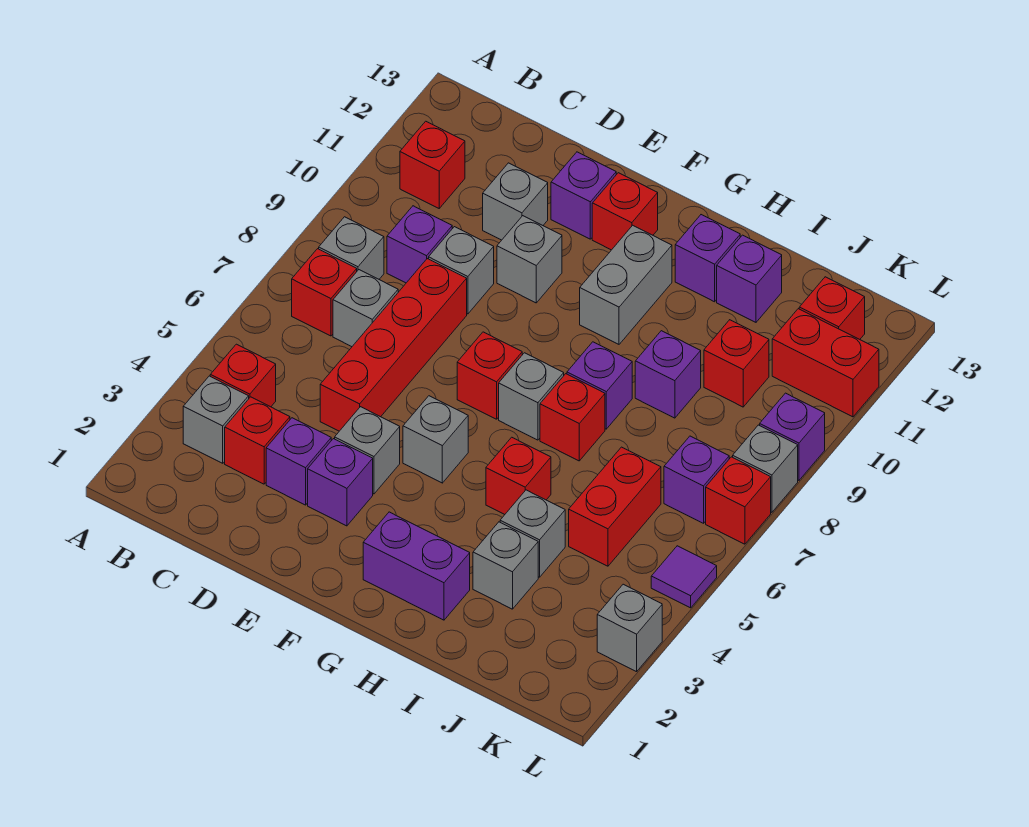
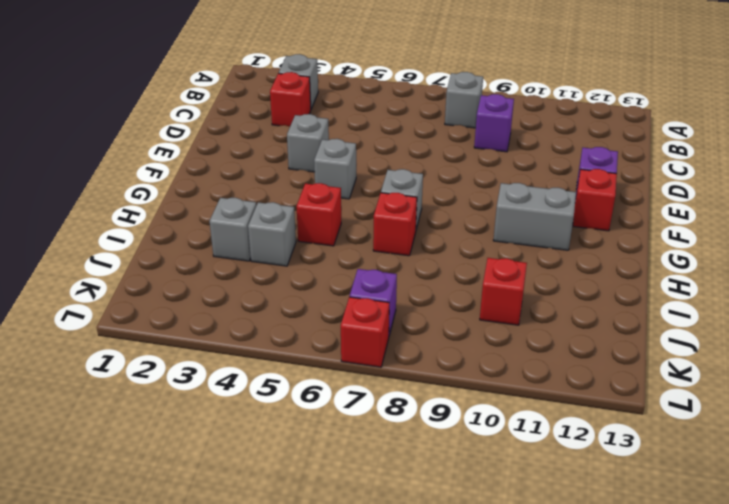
none -> red brick B4 level 1
none -> red brick B7 level 1
none -> red brick B11 level 1
none -> grey brick C7 level 1

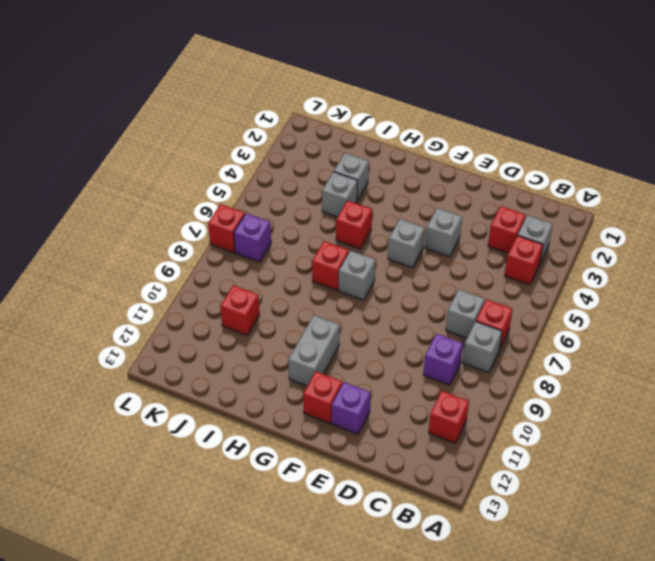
none -> purple brick D3 level 1
none -> red brick D5:D8 level 1
none -> grey brick D9 level 1
none -> grey brick D11 level 1

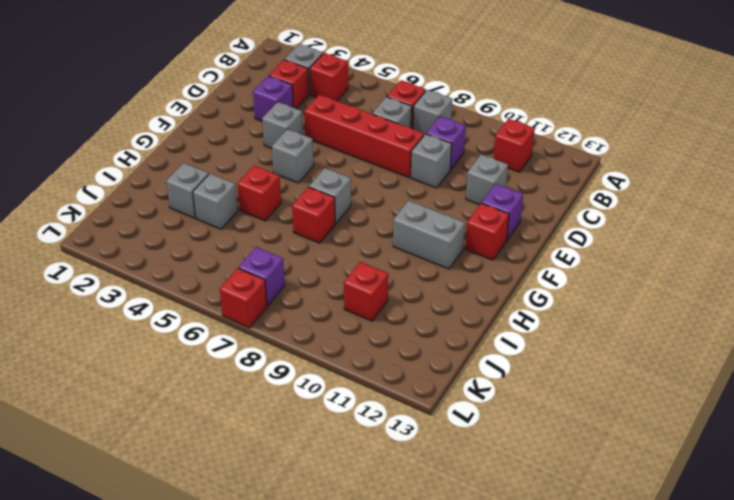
none -> purple brick E3 level 1
none -> grey brick E10 level 1
none -> red brick F7 level 1
none -> purple brick G2:H2 level 1

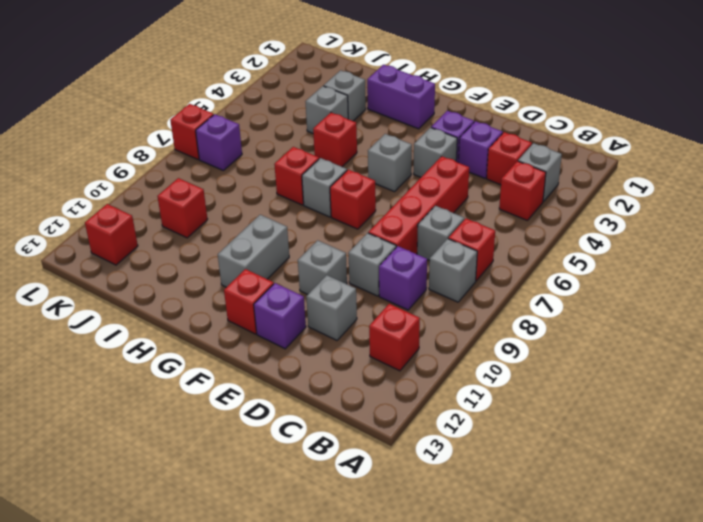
none -> purple brick H8 level 1
none -> purple brick H12 level 1
none -> purple brick I9 level 1
none -> purple brick I12 level 1

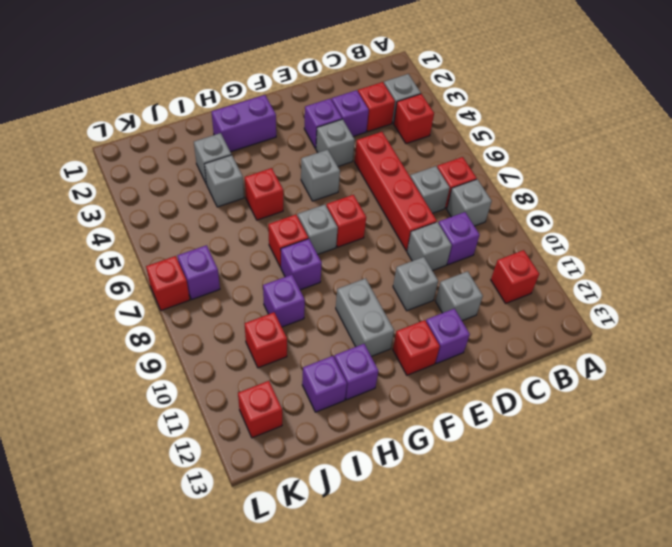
none -> red brick J5:J6 level 1
none -> red brick K11:L11 level 1
none -> grey brick L3 level 1
none -> purple tile L5 level 1

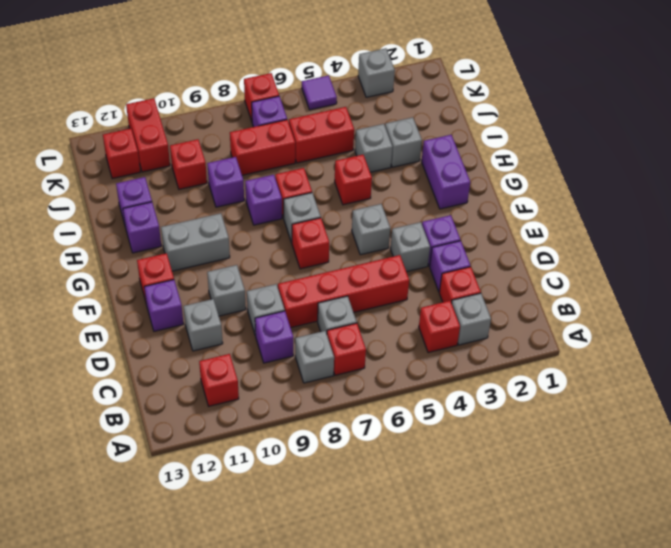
red brick J7:J8 level 1 -> none
none -> grey brick L8 level 1
none -> purple brick L9 level 1

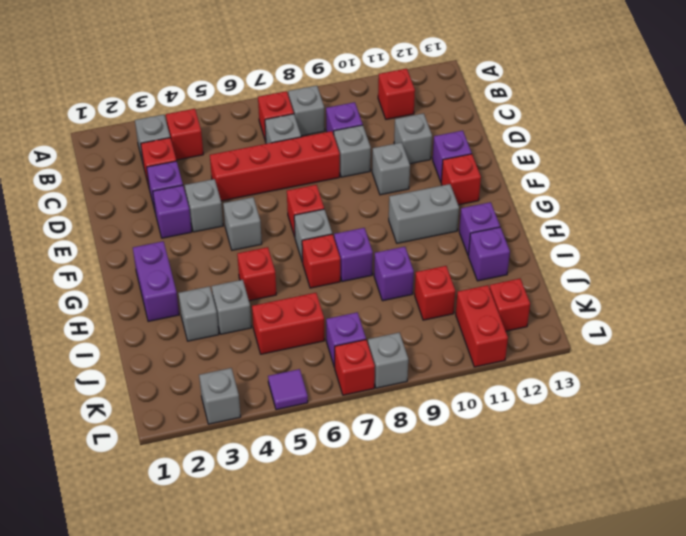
none -> purple brick L9 level 1

